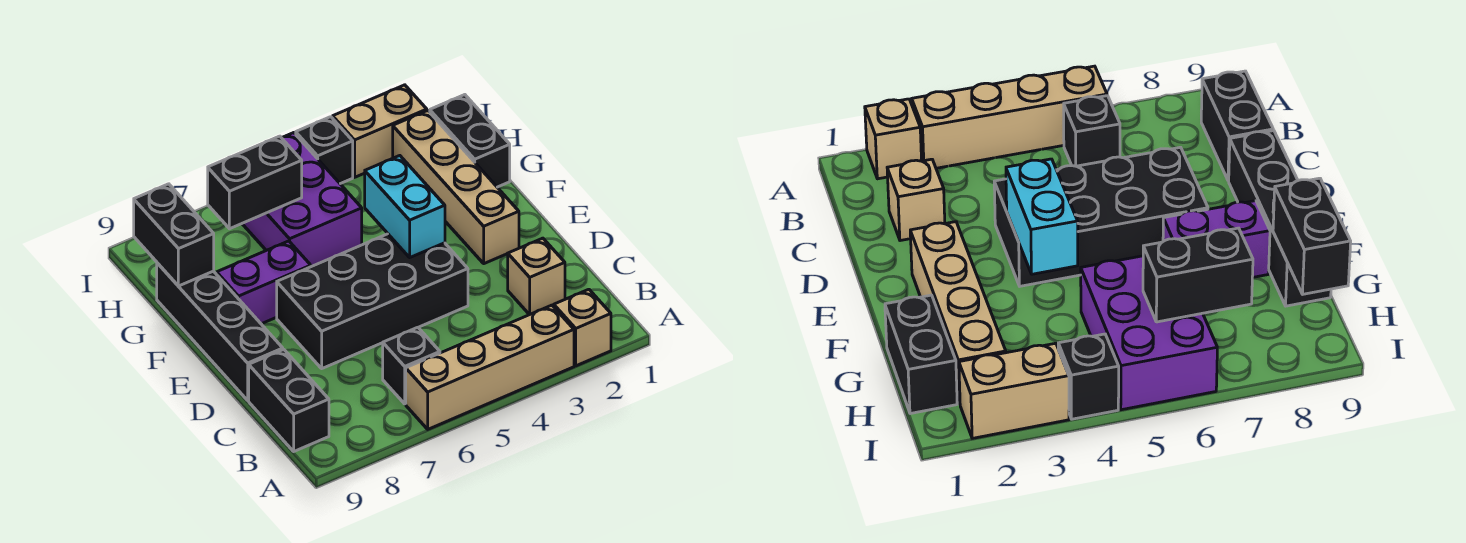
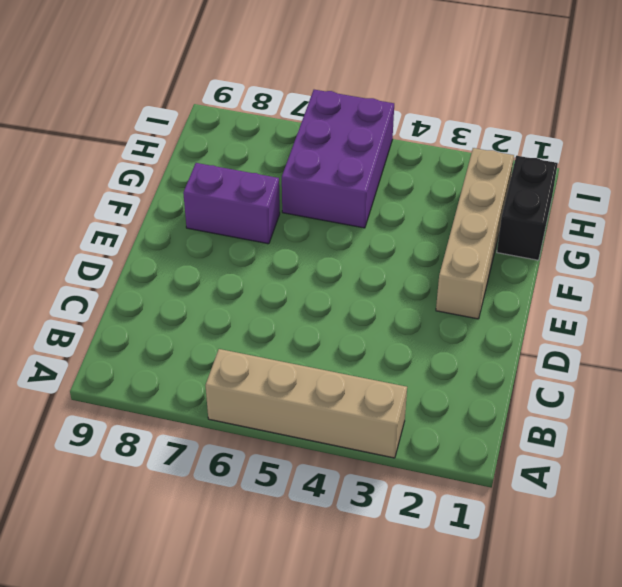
none -> tan brick A2 level 1
none -> black brick B6 level 1
none -> black brick B9:C9 level 1

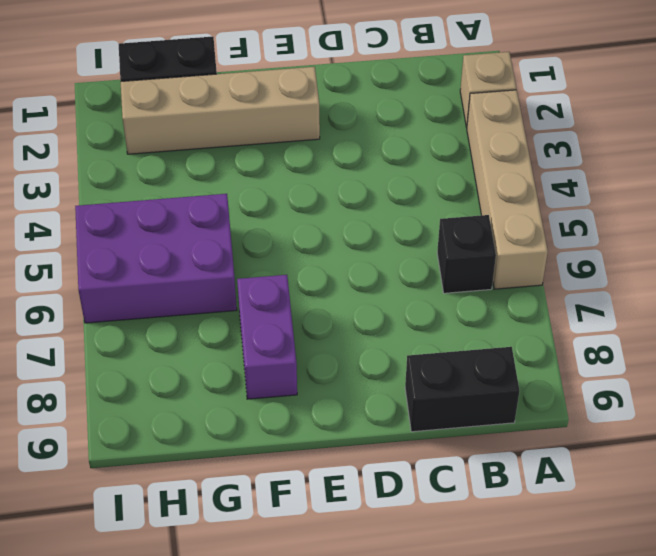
none -> tan brick C2 level 1
none -> black brick D4:E7 level 1
none -> black brick D9:G9 level 1

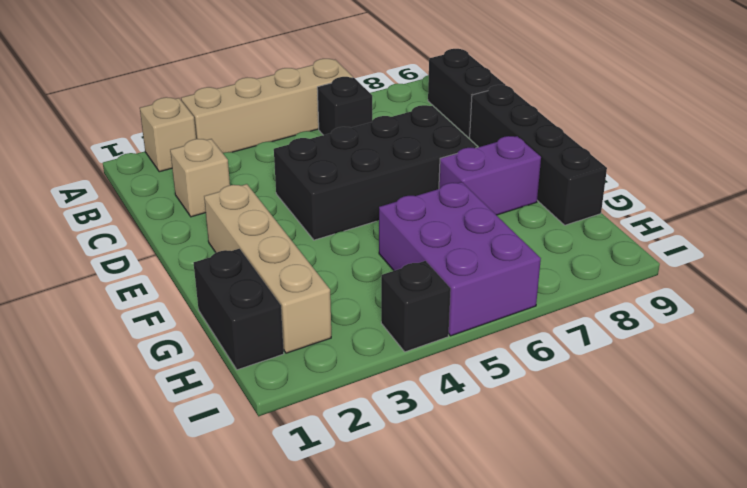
none -> tan brick I2:I3 level 1
none -> cyan brick E4:F4 level 2
none -> black brick G9:H9 level 2

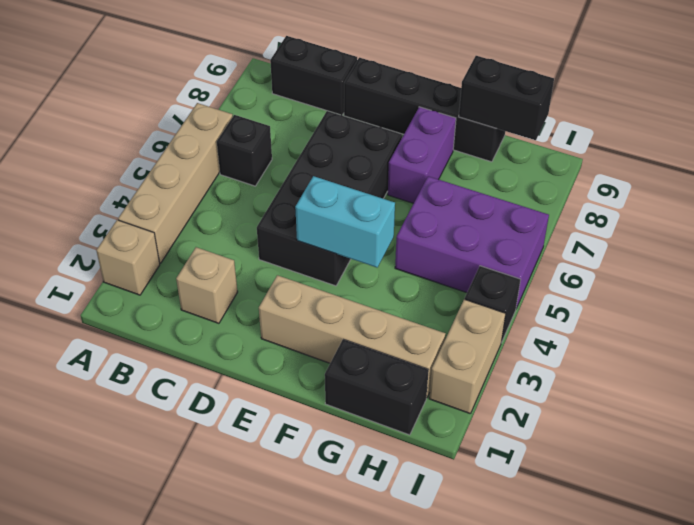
none -> black brick H6:H7 level 2

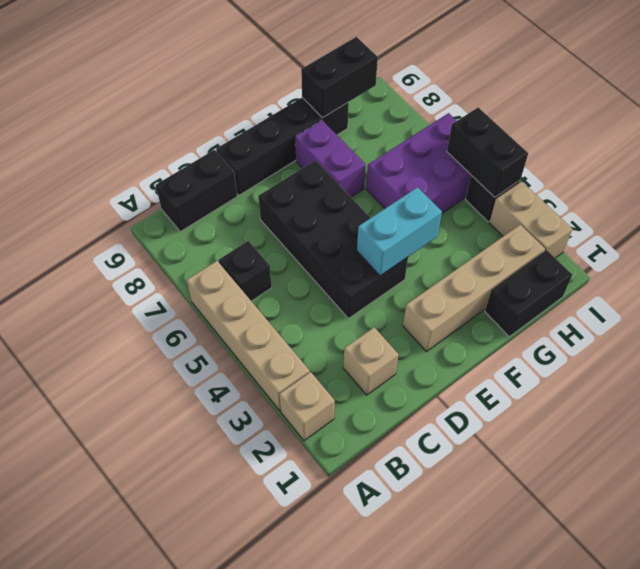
black brick I4:I5 level 2 -> black brick H6:H7 level 2

